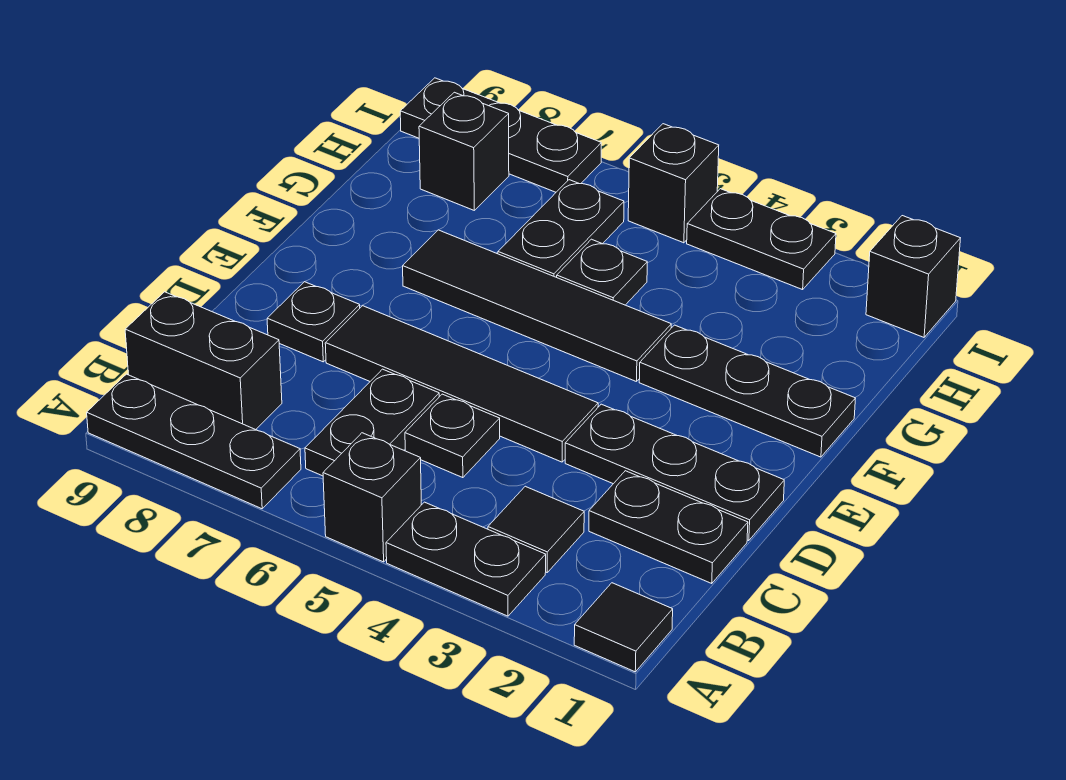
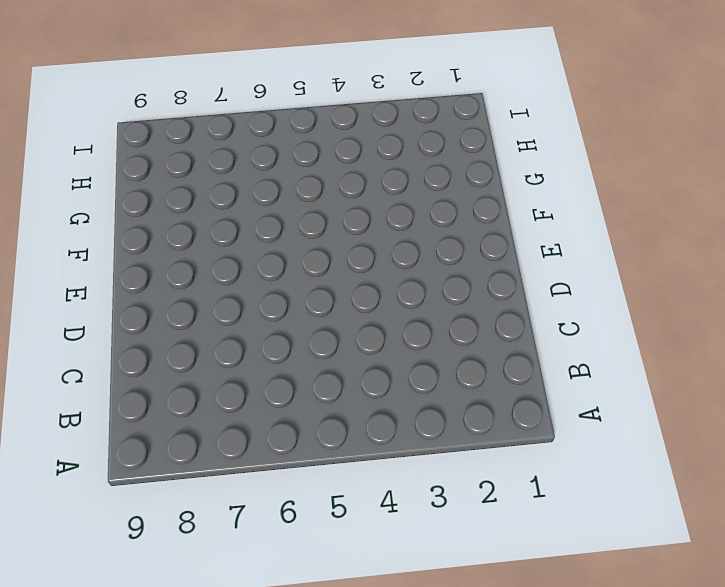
none -> black tile A1 level 1
none -> black plate A3:A4 level 1
none -> black brick A5 level 1

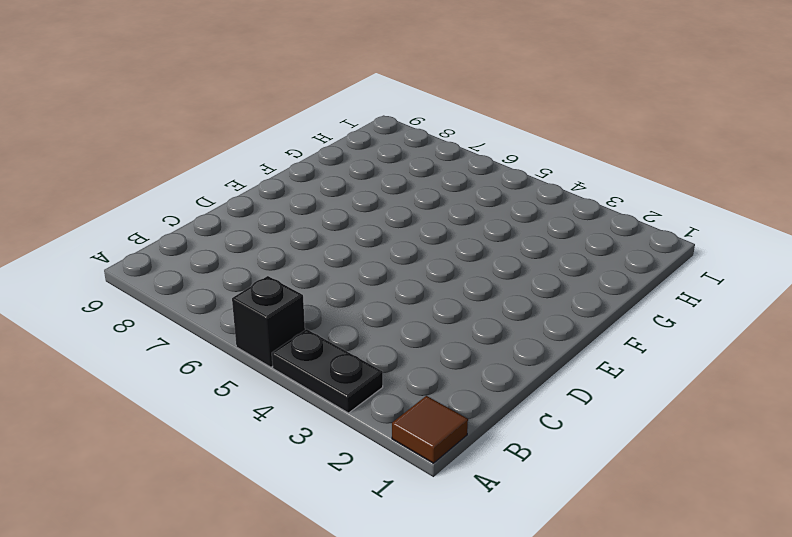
brown tile A1 level 1 -> black tile A1 level 1
none -> black plate A7:A9 level 1
none -> black tile B3 level 1
none -> black plate B6:C6 level 1

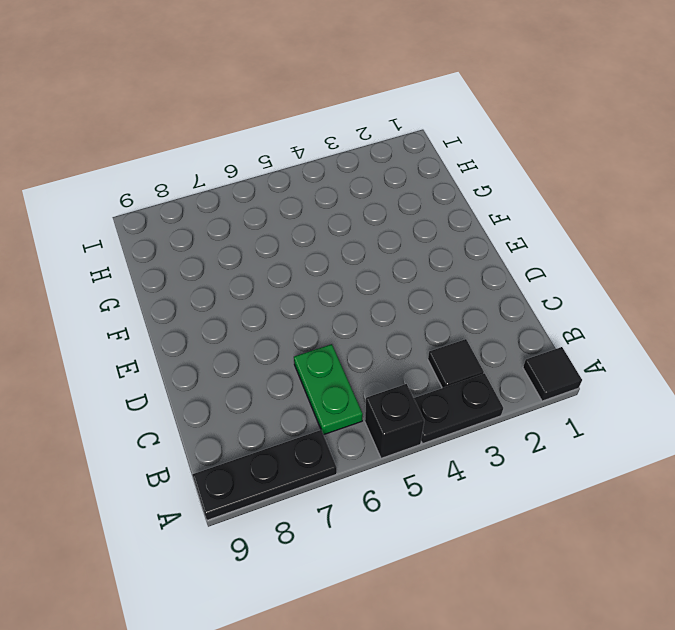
green plate B6:C6 level 1 -> black plate B6:C6 level 1
none -> black brick B8:B9 level 1
none -> black plate C1:C2 level 1
none -> black plate C5 level 1

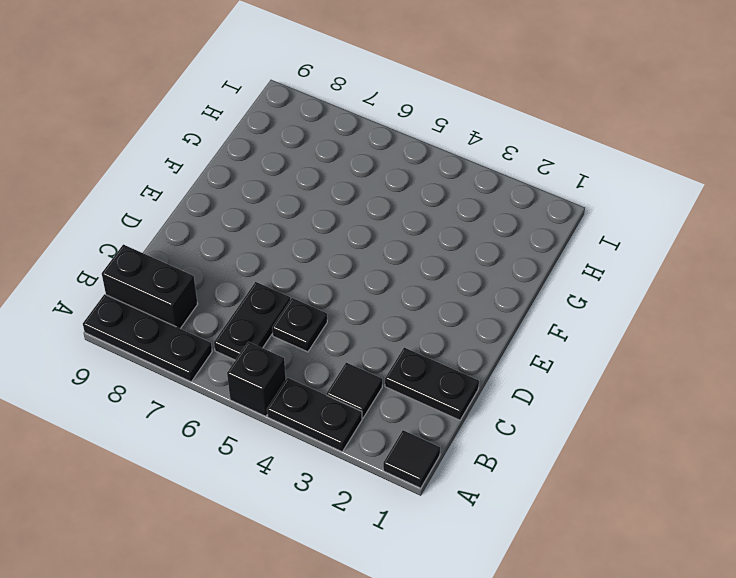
none -> black plate D1:D3 level 1
none -> black tile D4:D7 level 1
none -> black plate D8 level 1

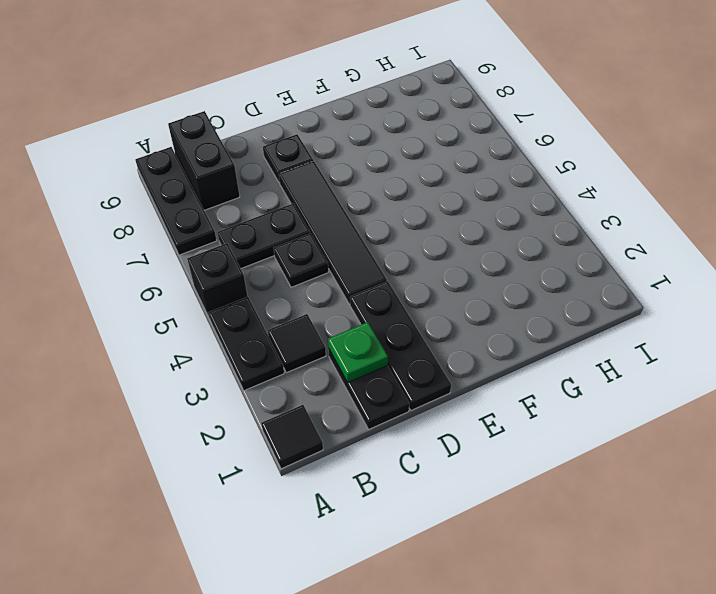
green plate C2 level 2 -> none
none -> black plate F1:F3 level 1
none -> black tile F4:F7 level 1
none -> black plate G5 level 1

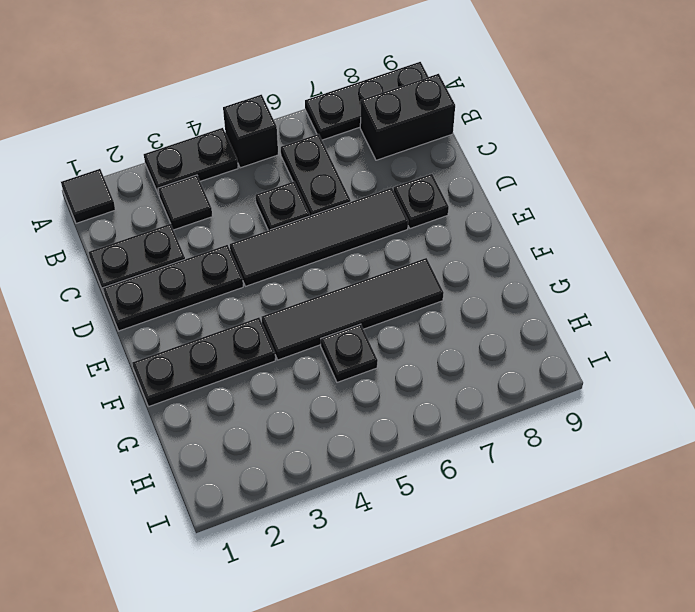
none -> black plate G6:H6 level 1
none -> black brick H8 level 1
none -> black brick I1 level 1

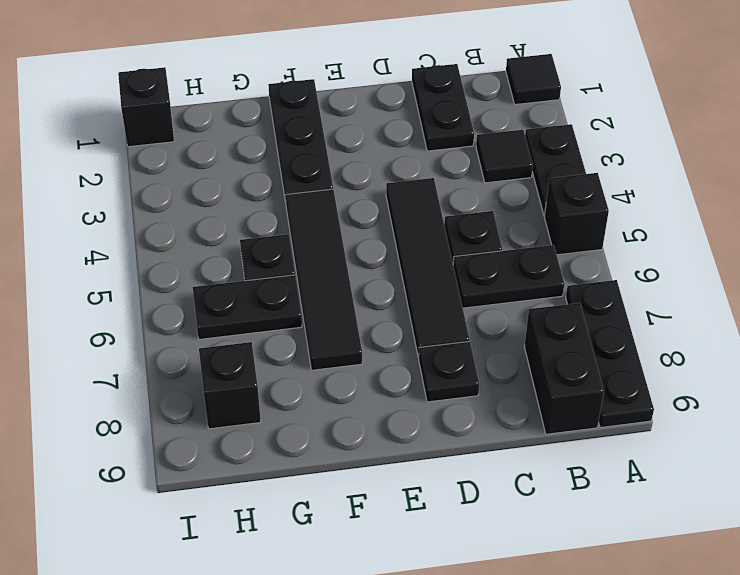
none -> black plate D1:D3 level 1
none -> black plate I3:I4 level 1
none -> black brick I5 level 1

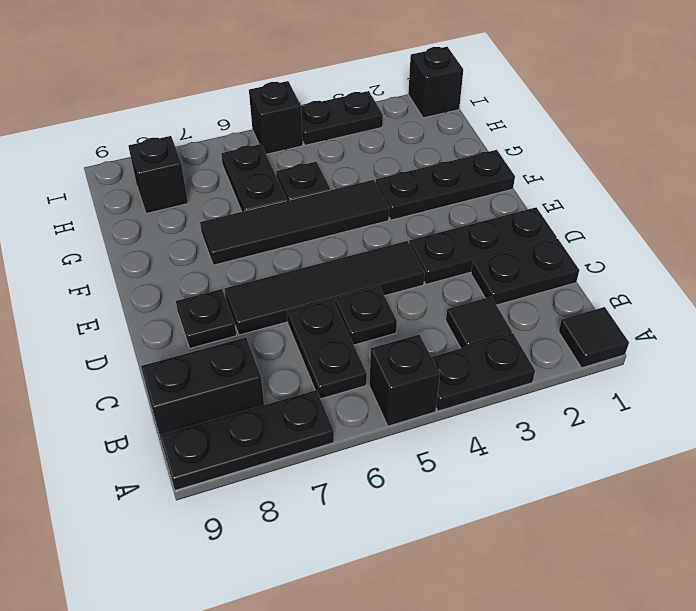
none -> black plate I7:I9 level 1

